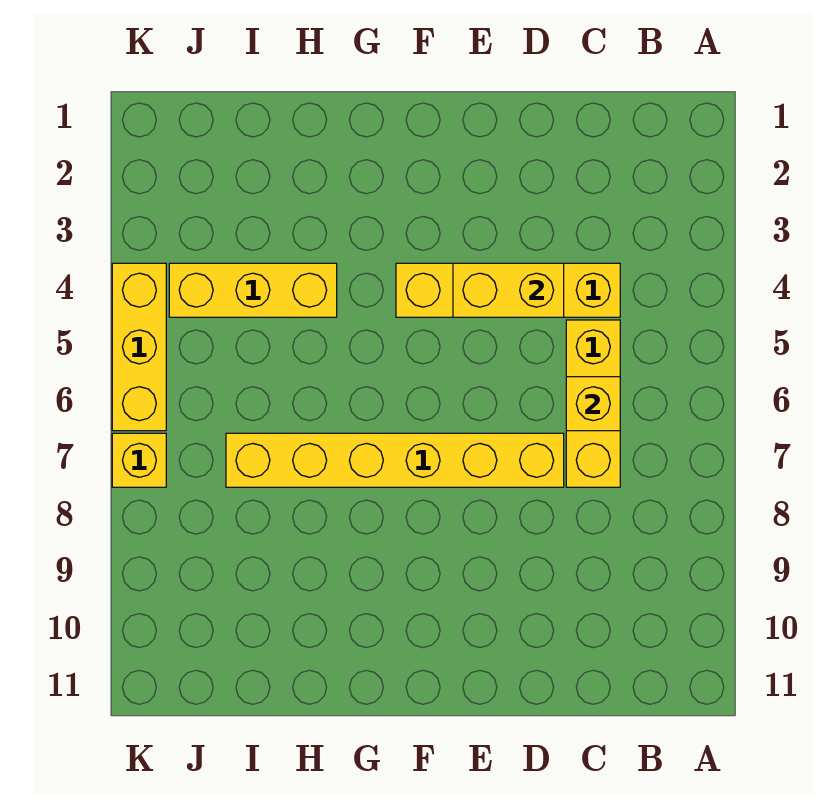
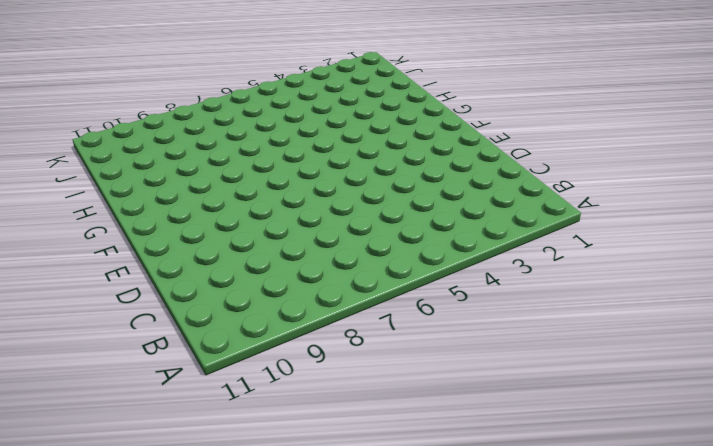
none -> yellow brick C4:F4 level 1
none -> yellow brick C5:C7 level 1

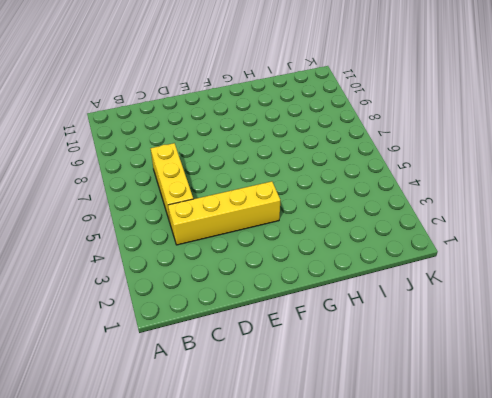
none -> yellow brick D7:I7 level 1
none -> yellow brick H4:J4 level 1

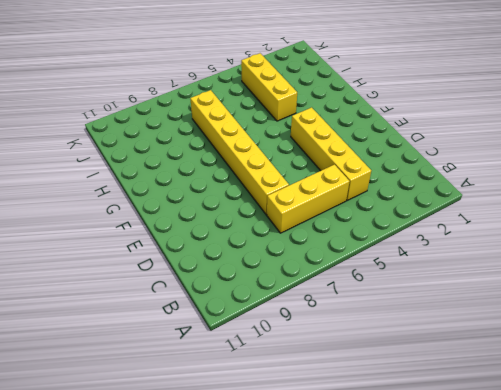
none -> yellow brick K4:K6 level 1
none -> yellow brick K7 level 1

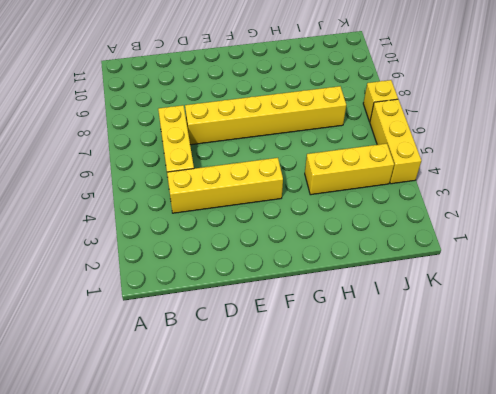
none -> yellow brick C6 level 2
none -> yellow brick D4:E4 level 2

